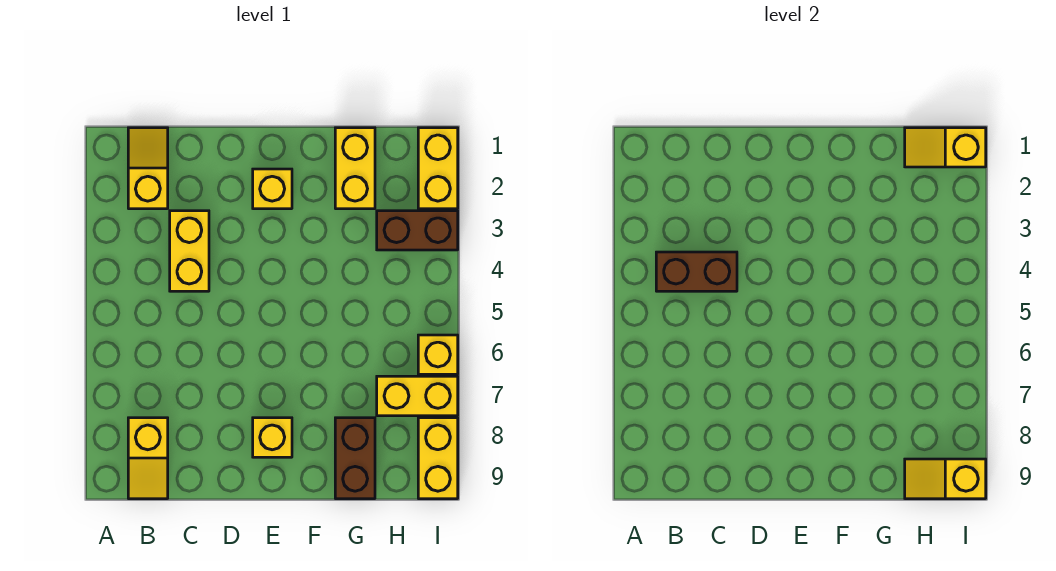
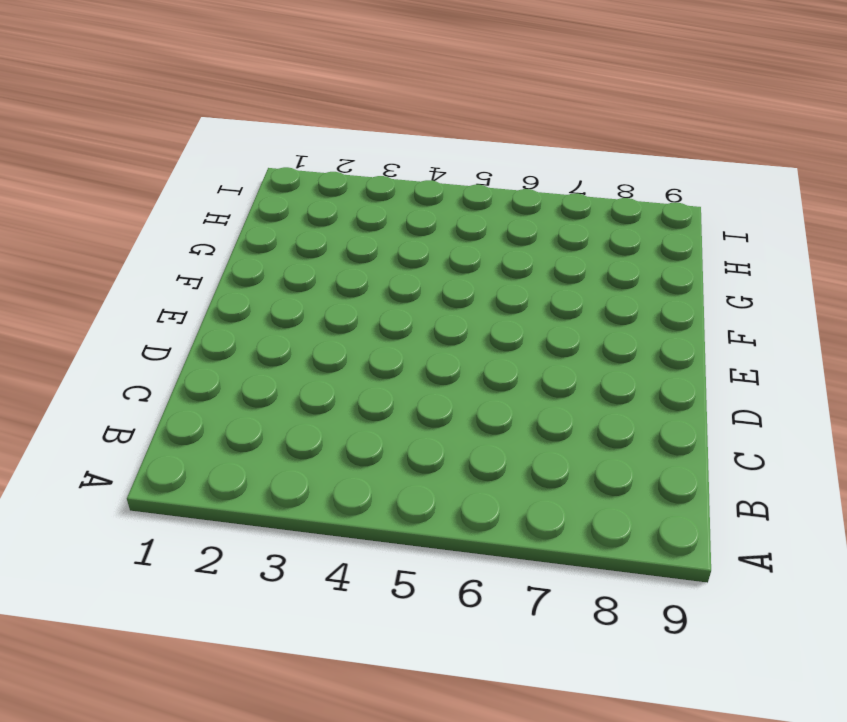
none -> yellow slope B1:B2 level 1 top 2
none -> yellow slope B8:B9 level 1 top 8
none -> yellow brick C3:C4 level 1

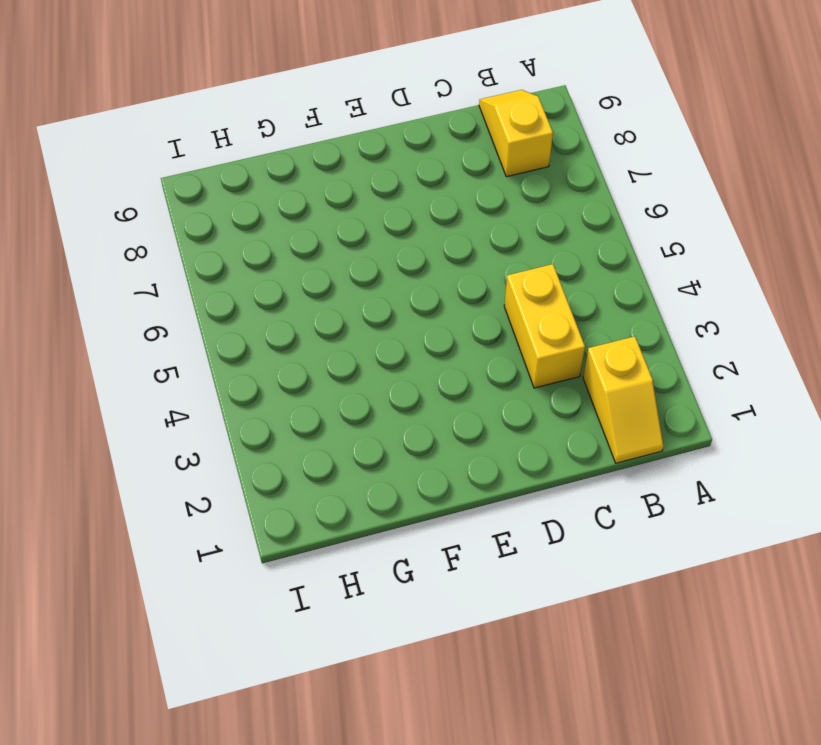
none -> yellow brick E2 level 1
none -> yellow brick E8 level 1
none -> yellow brick G1:G2 level 1

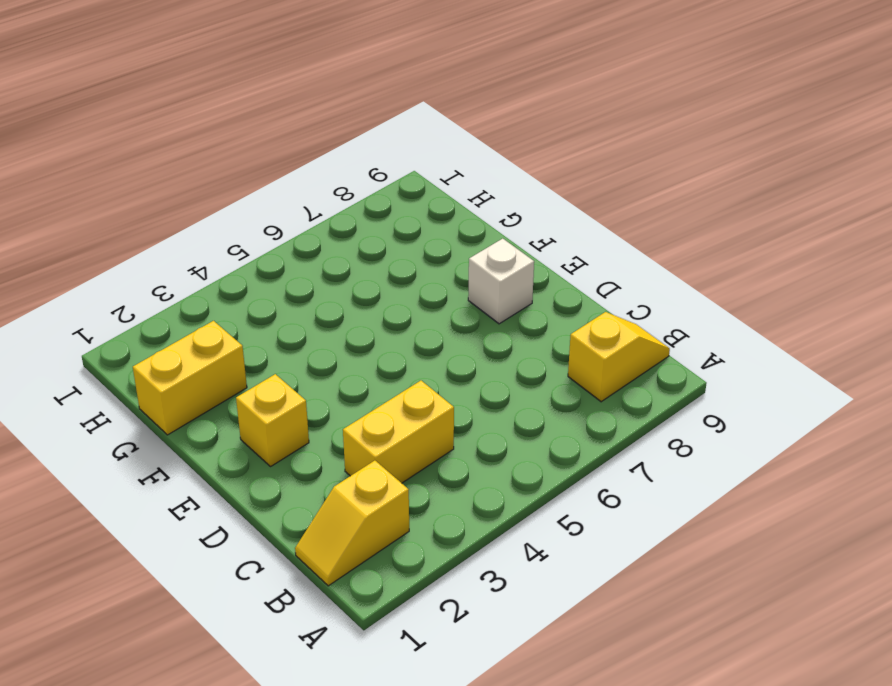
white brick E8 level 1 -> yellow brick E8 level 1
none -> brown brick G8:G9 level 1
none -> brown brick H3:I3 level 1
none -> yellow brick H7:I7 level 1

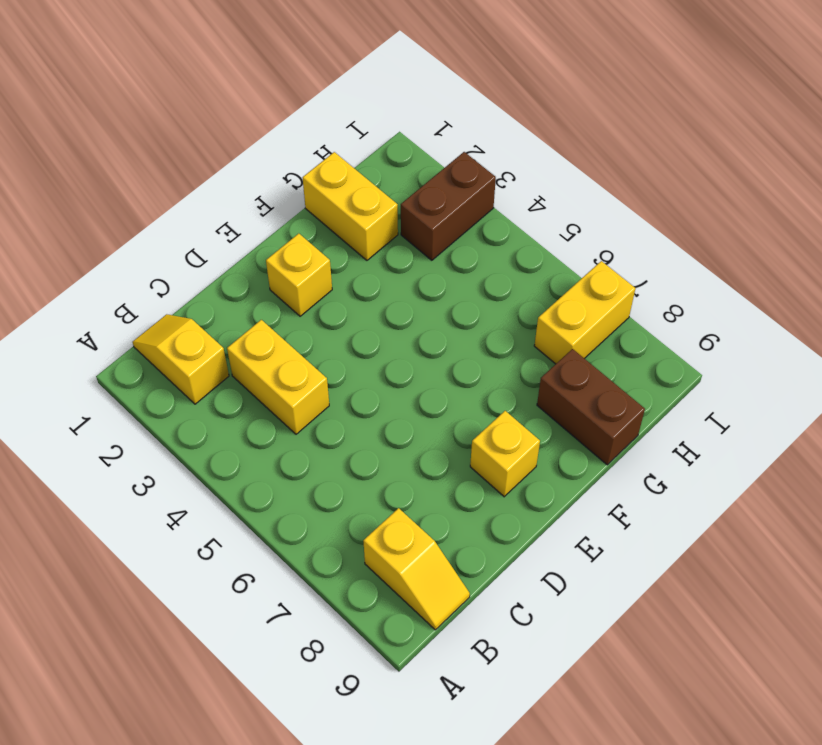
none -> yellow brick I1:I2 level 1
none -> yellow brick I6 level 1
none -> yellow brick I8:I9 level 1

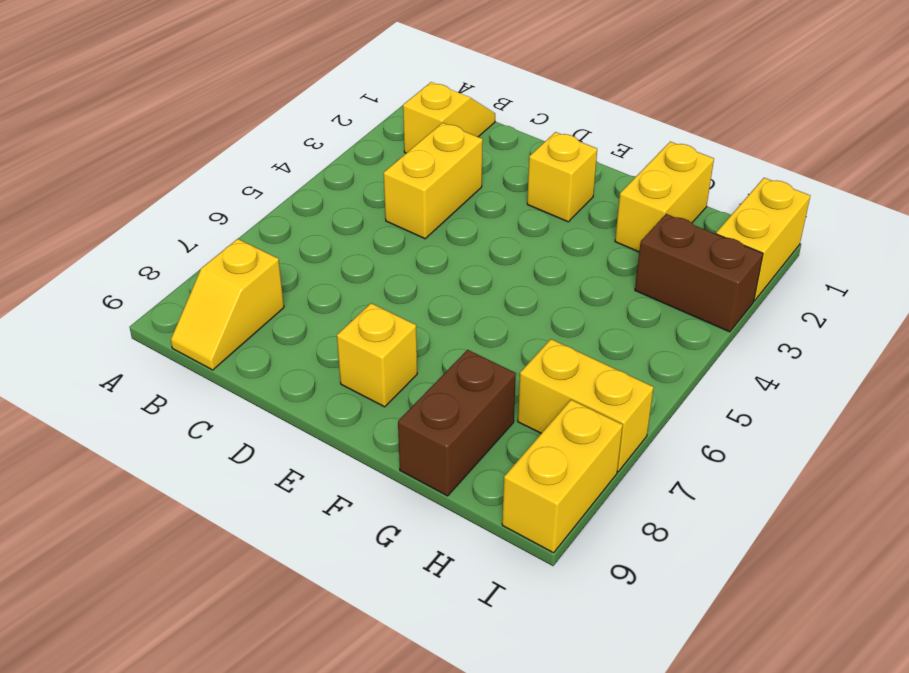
none -> yellow brick I6 level 1
none -> brown brick B4:C4 level 2
none -> yellow slope H1:I1 level 2 top I

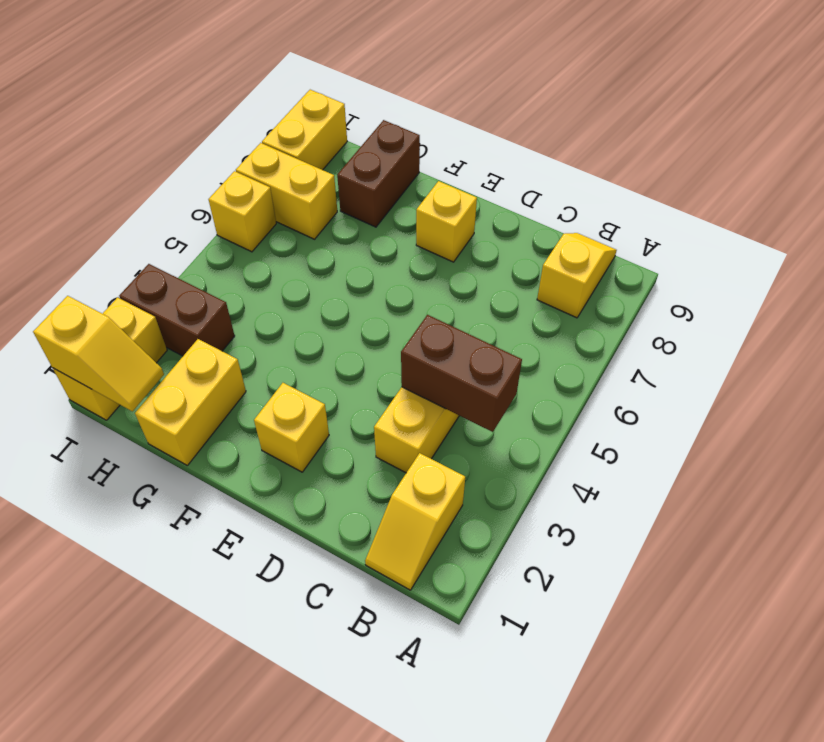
none -> yellow slope H9:I9 level 2 top I

